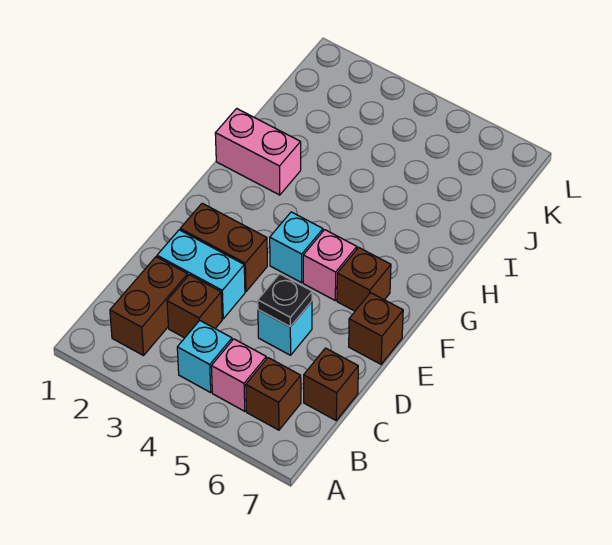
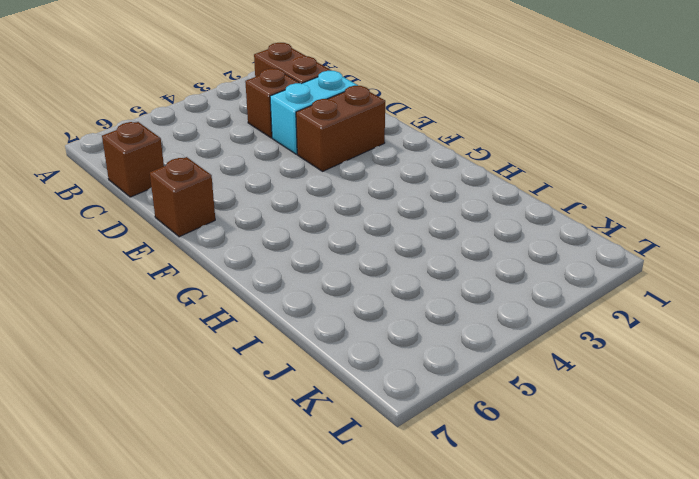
none -> cyan brick B4 level 1
none -> pink brick B5 level 1
none -> brown brick B6 level 1

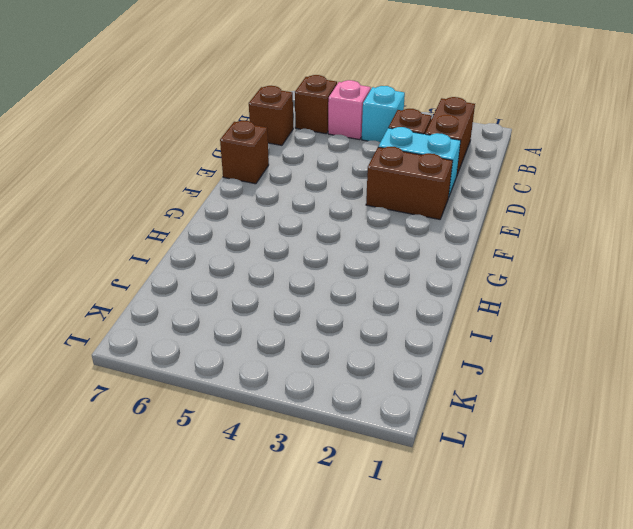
none -> cyan brick D5 level 1
none -> cyan brick F4 level 1
none -> pink brick F5 level 1

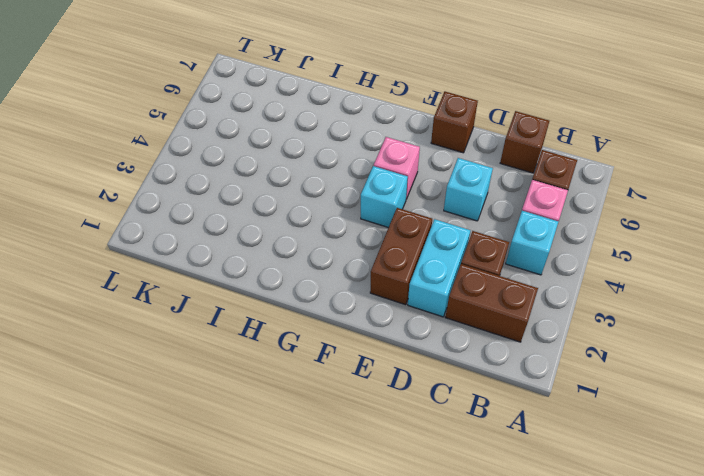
none -> brown brick F6 level 1
none -> pink brick H1:H2 level 1
none -> black plate D5 level 2

